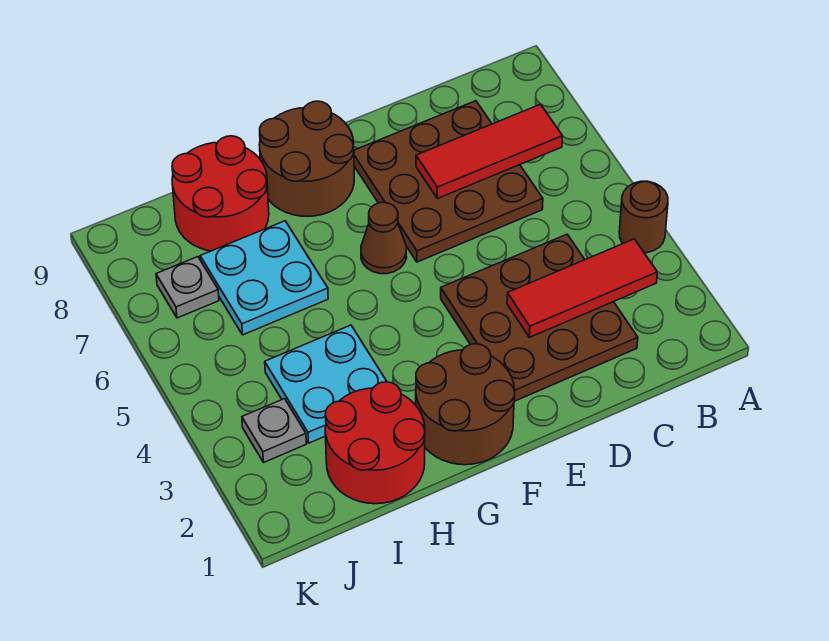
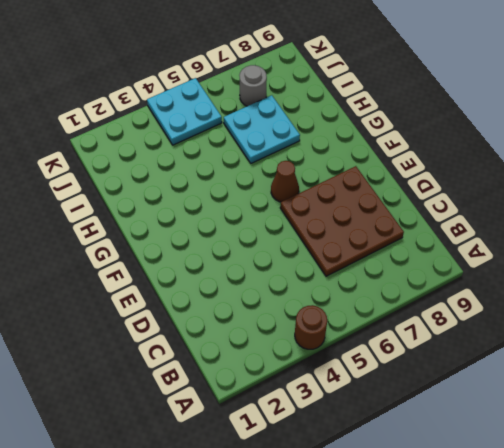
cyan plate J4:K5 level 1 -> cyan plate H3:I4 level 1
grey round brick J7 level 1 -> grey plate J7 level 1
none -> brown plate C2:E4 level 1
none -> brown round brick F1:G2 level 1
none -> brown round brick F8:G9 level 1

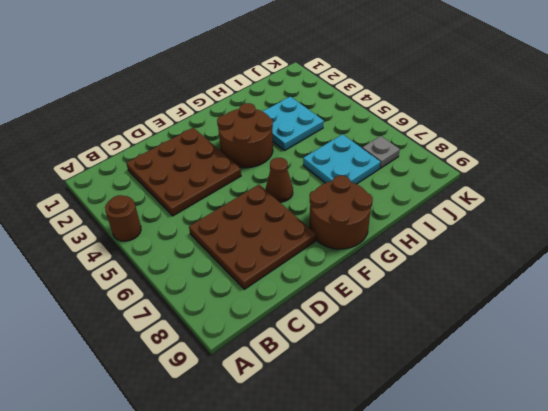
brown round brick F3:G4 level 1 -> brown round brick F1:G2 level 1
none -> red round brick H1:I2 level 1
none -> red round brick H8:I9 level 1
none -> grey plate J3 level 1

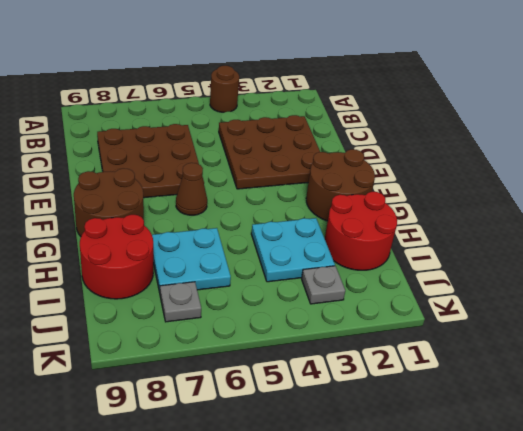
none -> red tile B3:D3 level 2
none -> red tile B7:D7 level 2

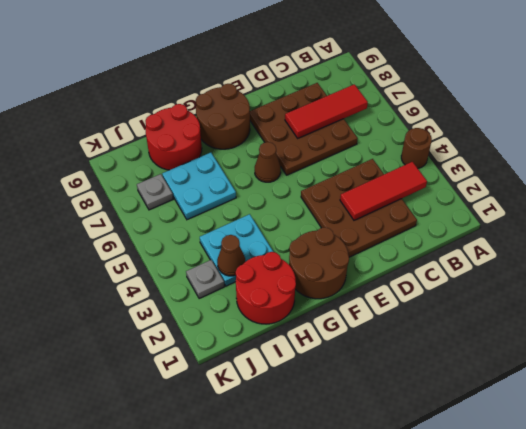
brown cone I3 level 2 -> none

